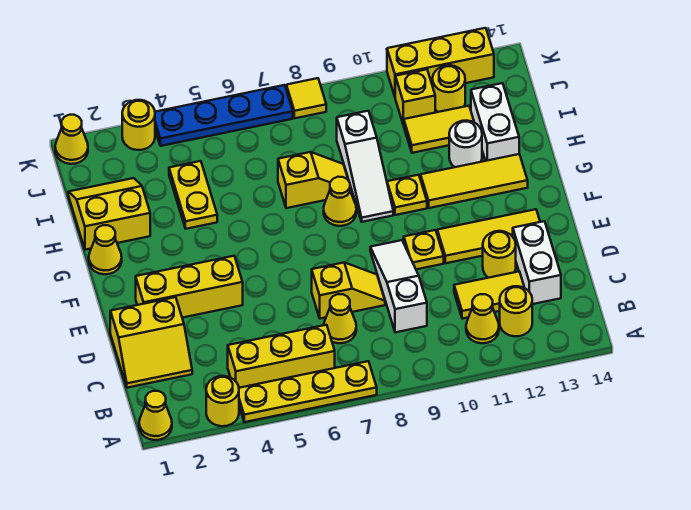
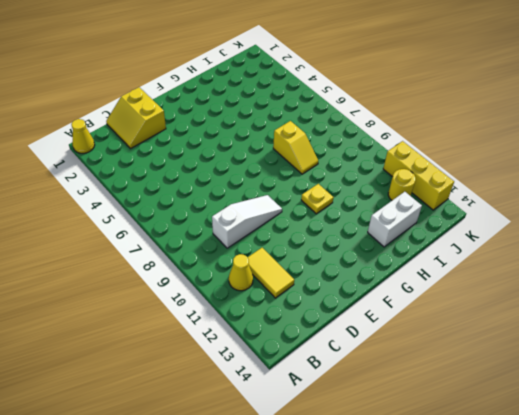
none -> yellow round brick A3 level 1
none -> yellow plate A4:A7 level 1
none -> yellow brick B4:B6 level 1
none -> yellow round brick B12 level 1

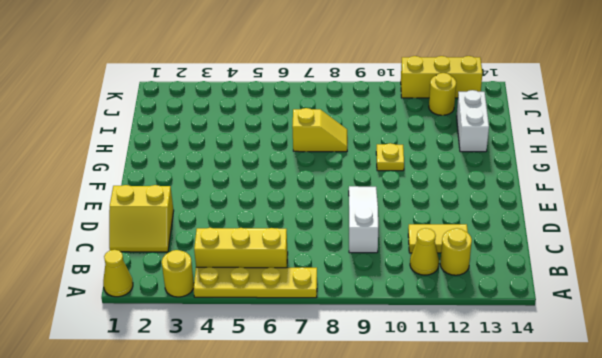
none -> yellow cone C7 level 1
none -> white brick C13:D13 level 1
none -> yellow slope D7:D8 level 1 top 7
none -> yellow round brick D12 level 1

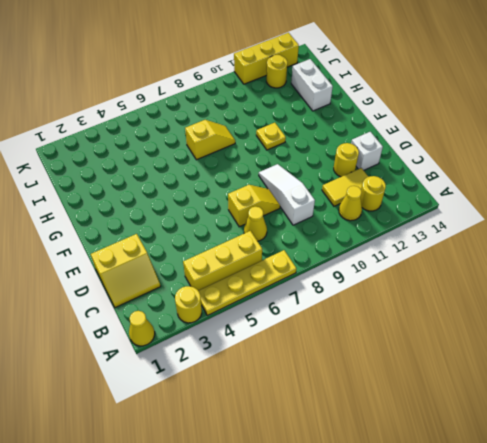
white brick D13 level 1 -> white brick C13:D13 level 1
none -> yellow brick E2:E4 level 1
none -> yellow plate E10 level 1
none -> yellow tile E11:E13 level 1
none -> yellow cone G1 level 1

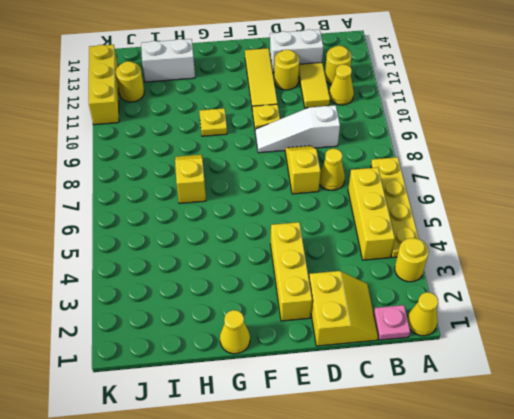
pink plate B1 level 1 -> none
none -> yellow cone G8 level 1
none -> white slope G9:I9 level 1 top I
none -> yellow tile G11:G13 level 1
none -> yellow slope H1:I2 level 1 top H

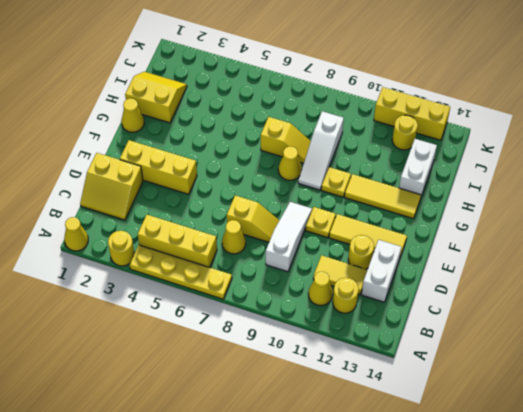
none -> yellow plate H4:I4 level 1
none -> white round brick H12 level 1
none -> yellow tile I11:I12 level 1
none -> yellow brick J11 level 1

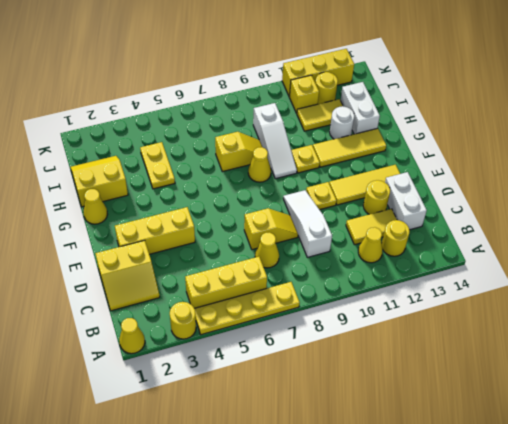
none -> yellow cone K1 level 1
none -> yellow round brick K3 level 1
none -> blue plate K4:K7 level 1
none -> yellow tile K8 level 1

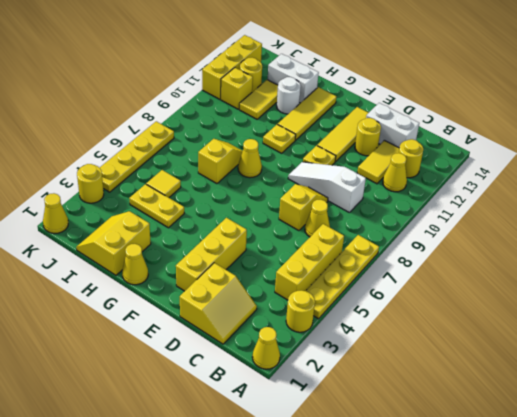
yellow tile I5 level 1 -> yellow tile K8 level 1
yellow plate K4:K7 level 1 -> blue plate K4:K7 level 1
none -> white slope G9:I9 level 1 top I

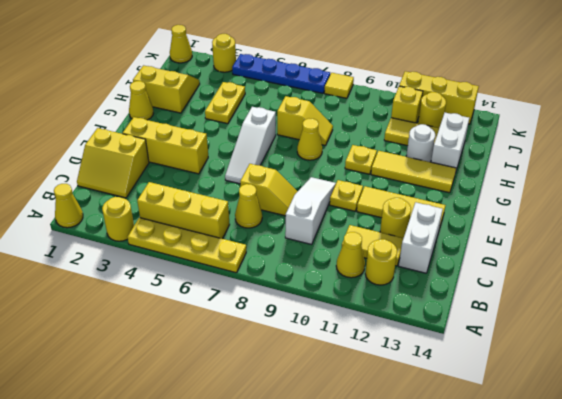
white slope E6:G6 level 1 top G -> white slope G9:I9 level 1 top I

